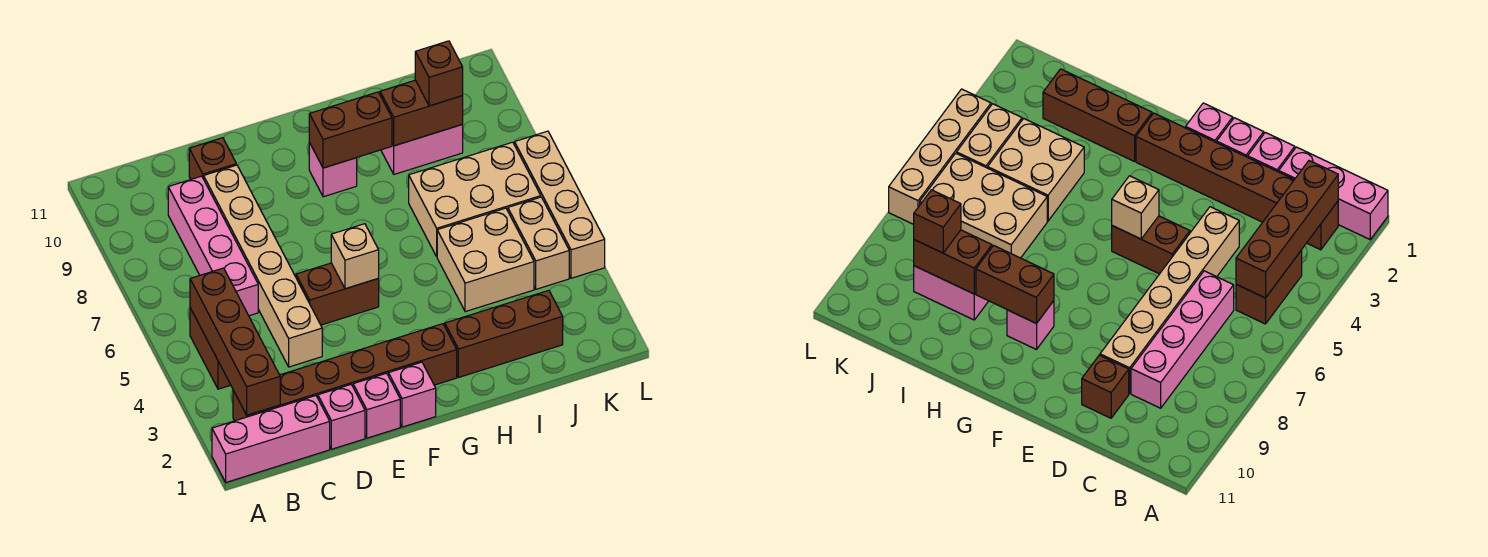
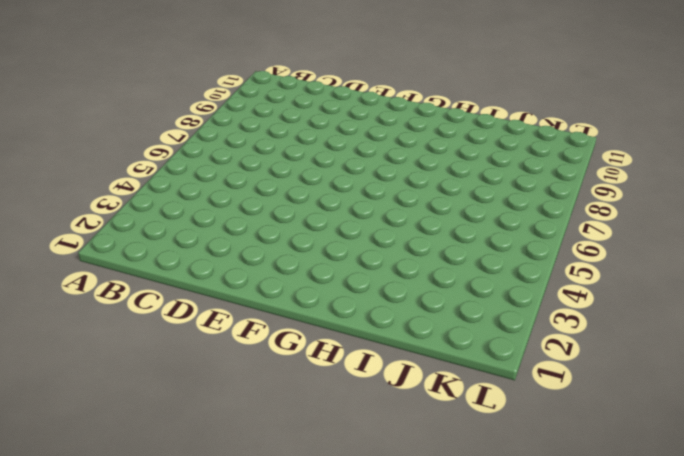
none -> pink brick A1:C1 level 1
none -> brown brick B2:G2 level 1
none -> brown brick B4:B5 level 1

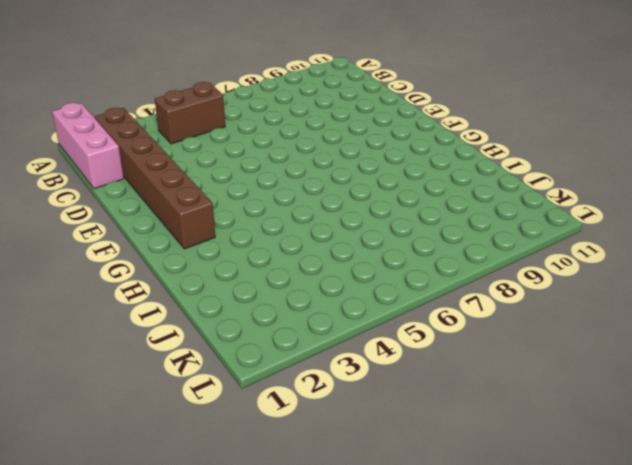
none -> pink brick C6:C9 level 1
none -> pink brick D1 level 1
none -> tan brick D4:D9 level 1

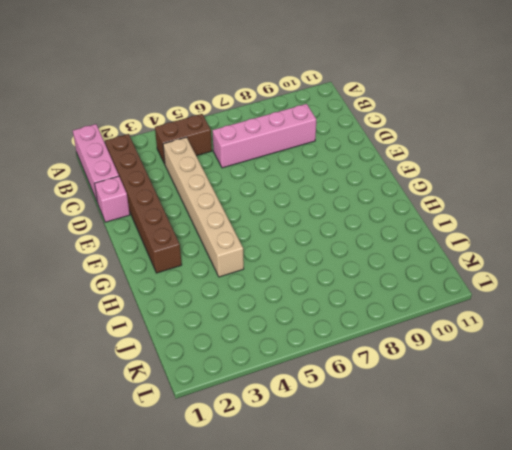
tan brick C4:H4 level 1 -> tan brick D4:D9 level 1
none -> brown brick D10 level 1
none -> pink brick E1 level 1
none -> brown brick E5:F5 level 1

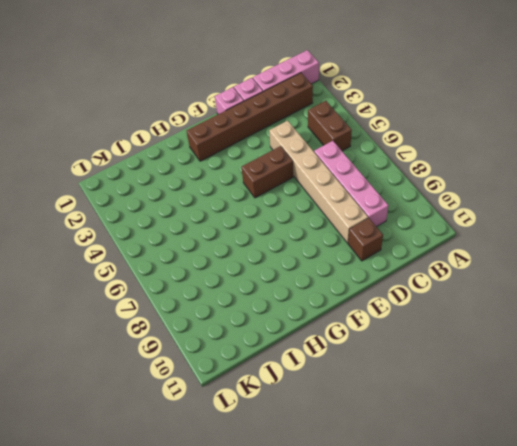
none -> pink brick F1 level 1
none -> pink brick G9 level 1
none -> brown brick H2:J2 level 1

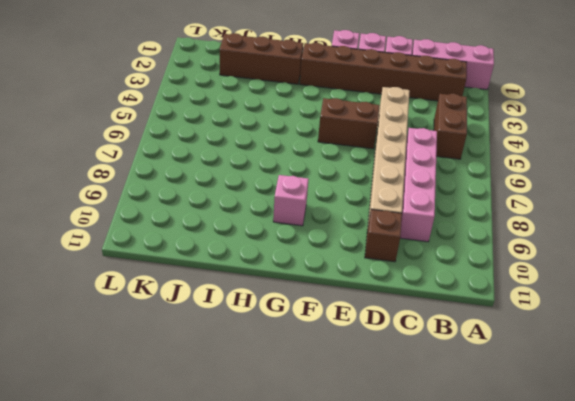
none -> tan brick I4:J5 level 1
none -> tan brick I6:K7 level 1
none -> pink brick I9:J9 level 1

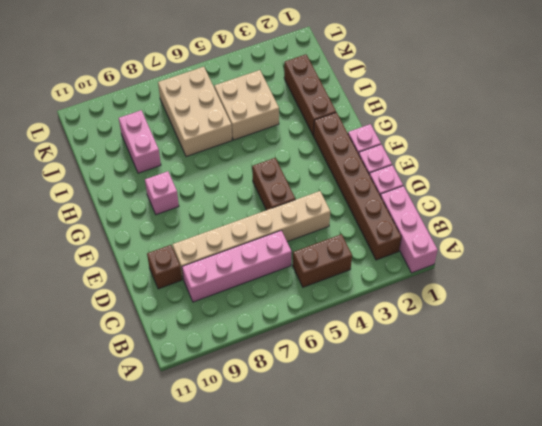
none -> tan brick K4:K5 level 1
none -> tan brick L4:L7 level 1
none -> brown brick B2:B5 level 2

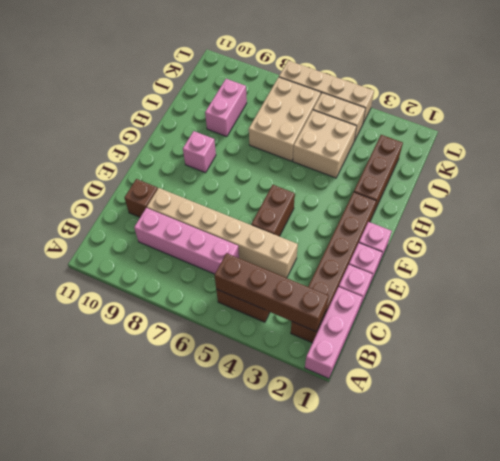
none -> tan brick F5 level 2
none -> brown brick G9:H9 level 2
none -> brown brick I9:J9 level 2

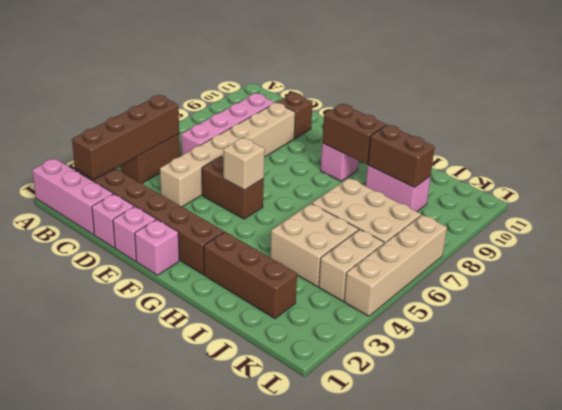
none -> brown brick J9 level 3

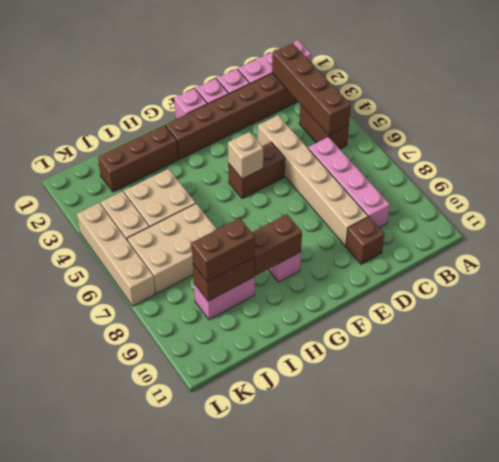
brown brick I9:J9 level 3 -> brown brick J9 level 3

